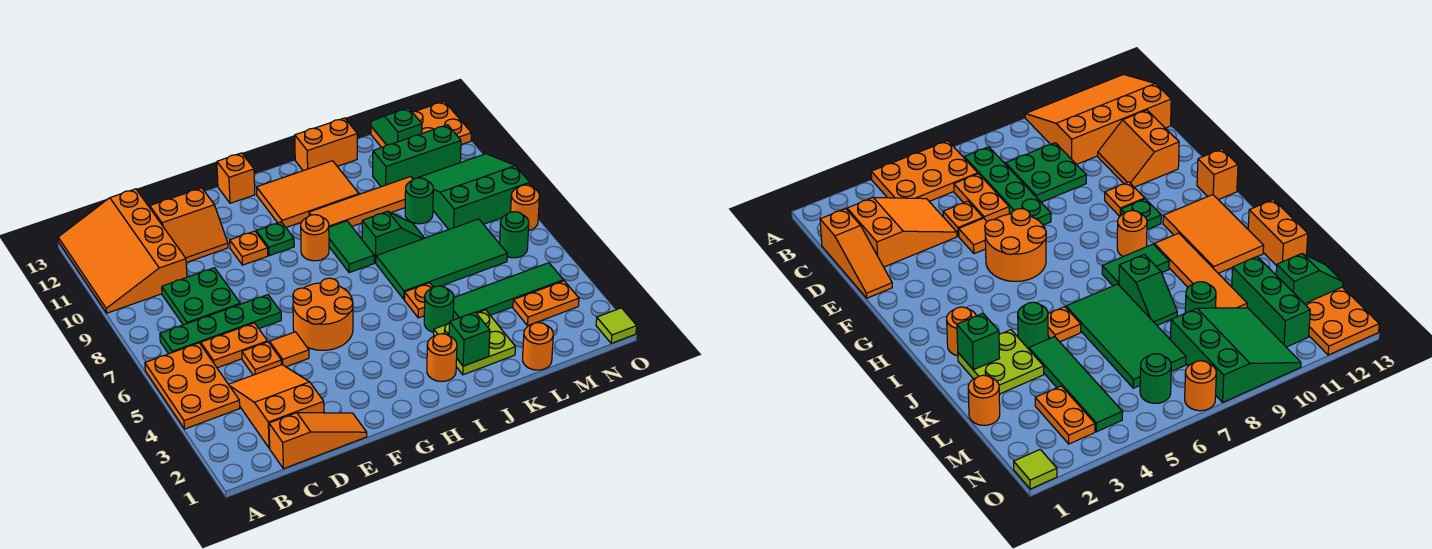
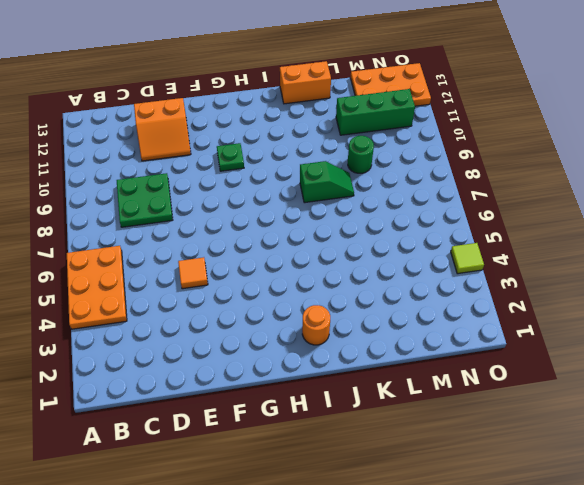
lime tile O4 level 1 -> lime tile O1 level 1
none -> orange slope A10:C13 level 1 top C
none -> green plate B7:E7 level 1
none -> orange slope C1:E1 level 1 top C
none -> orange slope C2:D4 level 1 top 2

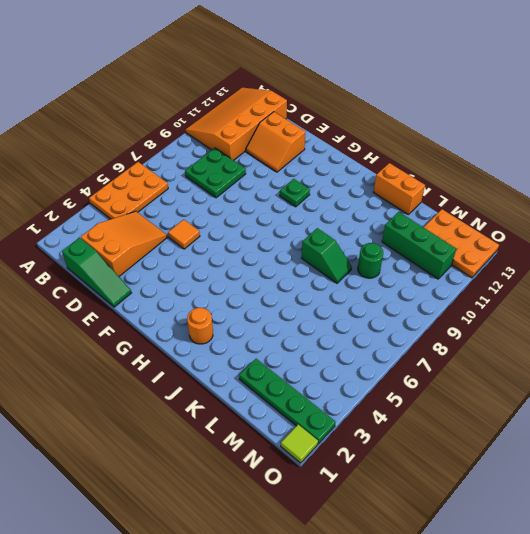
green slope C1:E1 level 1 top C -> orange slope C1:E1 level 1 top C
green plate L2:O2 level 1 -> green plate B7:E7 level 1
none -> orange plate C6:D6 level 1
none -> orange plate D5 level 1
none -> orange round brick F5:G6 level 1
none -> orange plate F10 level 1

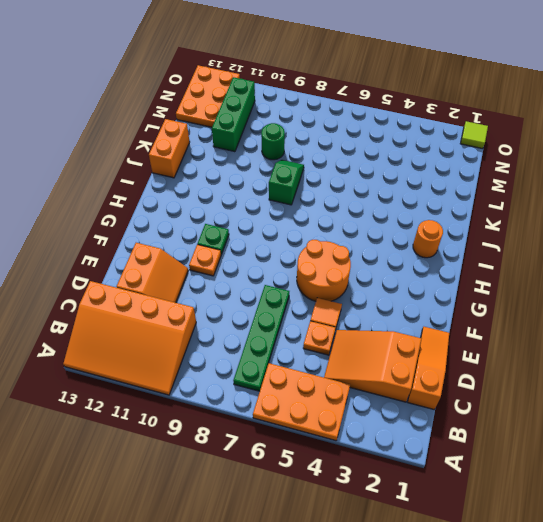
none -> orange plate C6:D6 level 1
none -> green plate C8:D9 level 1
none -> orange brick G13 level 1
none -> orange round brick H9 level 1

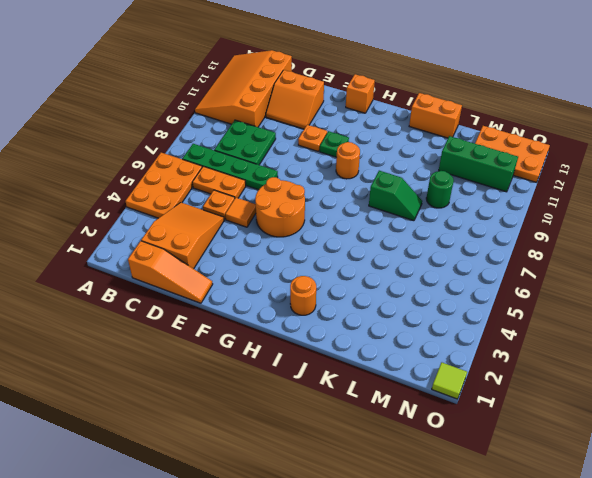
none -> orange tile H11:J12 level 1
none -> green tile I8:I9 level 1
none -> orange tile I10:L10 level 1
none -> lime plate J2:K3 level 1

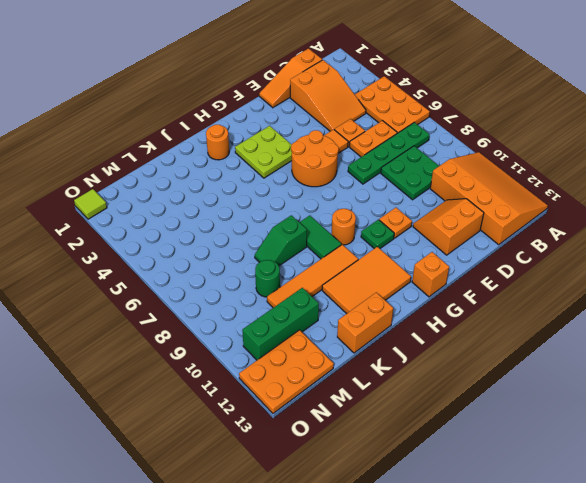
lime plate G3:H4 level 1 -> lime plate J2:K3 level 1
none -> green round brick J4 level 1
none -> orange plate J5 level 1
none -> green tile J6:M7 level 1
none -> green tile K4:N4 level 1

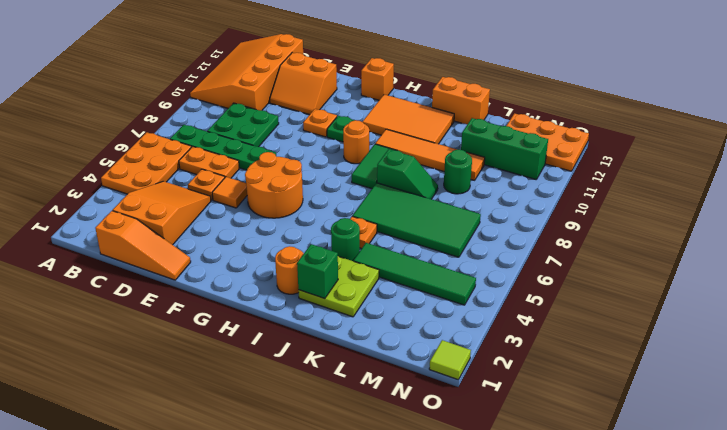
none -> orange round brick L1 level 1
none -> orange plate M3:N3 level 1
none -> green slope M8:O10 level 1 top 8
none -> green round brick N6 level 1

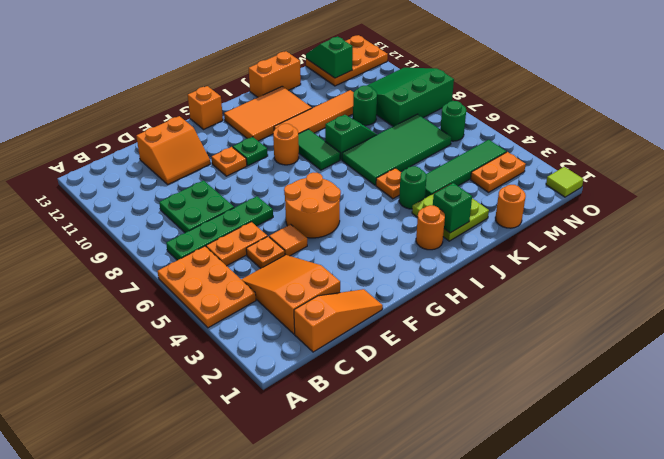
none -> orange slope A10:C13 level 1 top C
none -> green brick L11:N11 level 1
none -> orange round brick O7 level 1

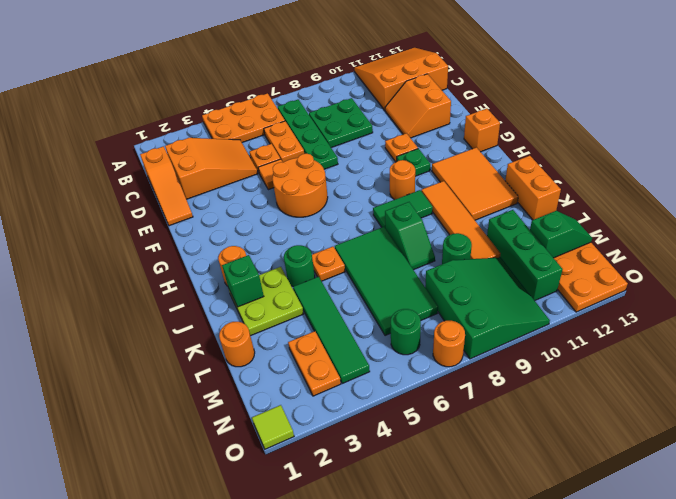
orange slope A11:C13 level 1 top C -> orange slope A10:C13 level 1 top C

